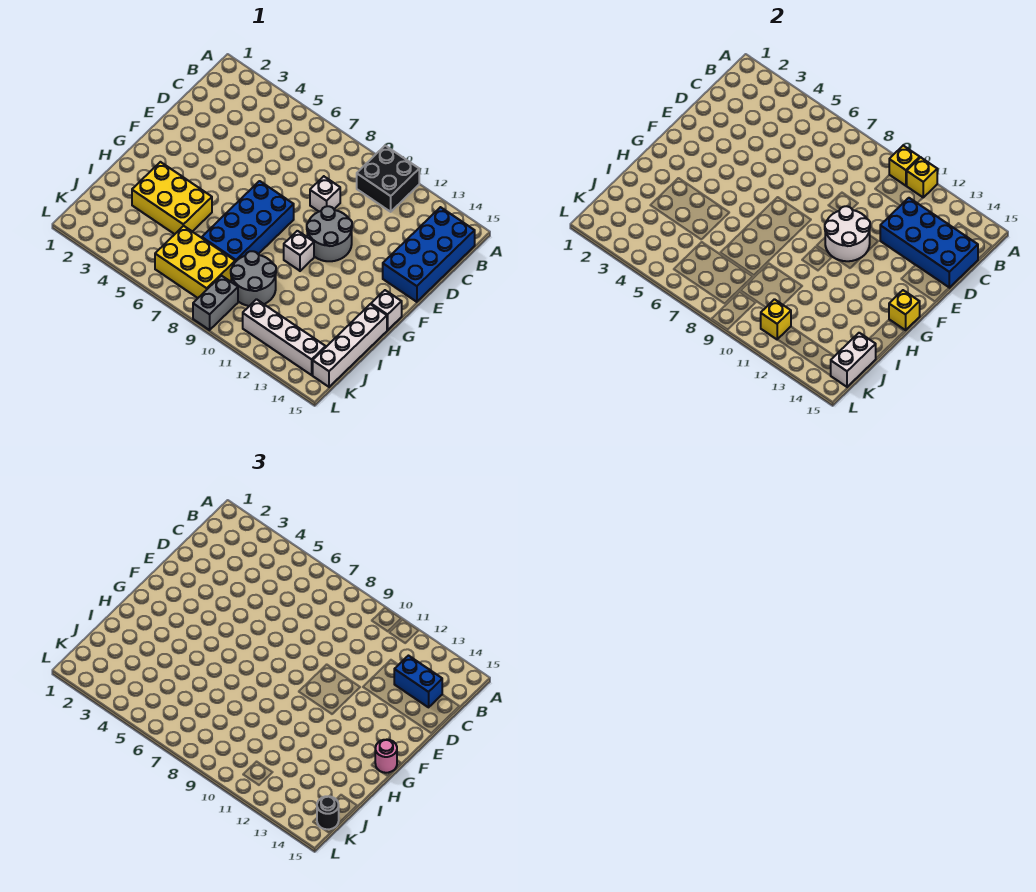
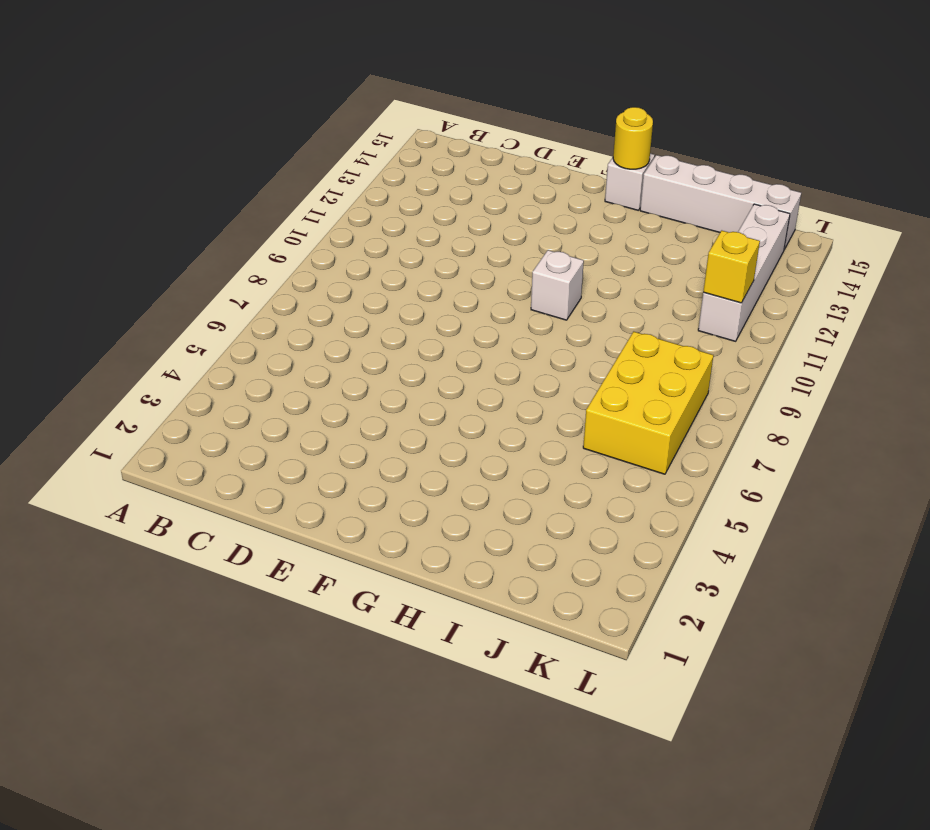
yellow round brick G15 level 2 -> yellow brick G15 level 2
none -> black brick A10:B11 level 1
none -> blue brick B14:E15 level 1
none -> white brick D9 level 1

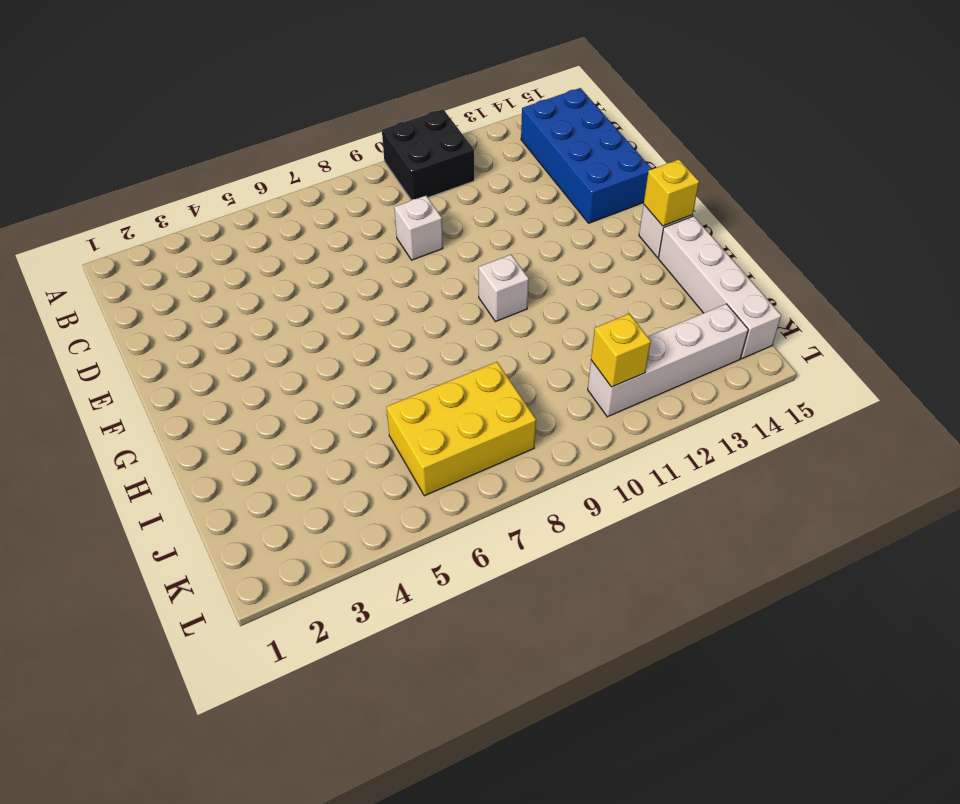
none -> grey round brick E10:F11 level 1
none -> blue brick F7:I8 level 1
none -> yellow brick H3:I5 level 1

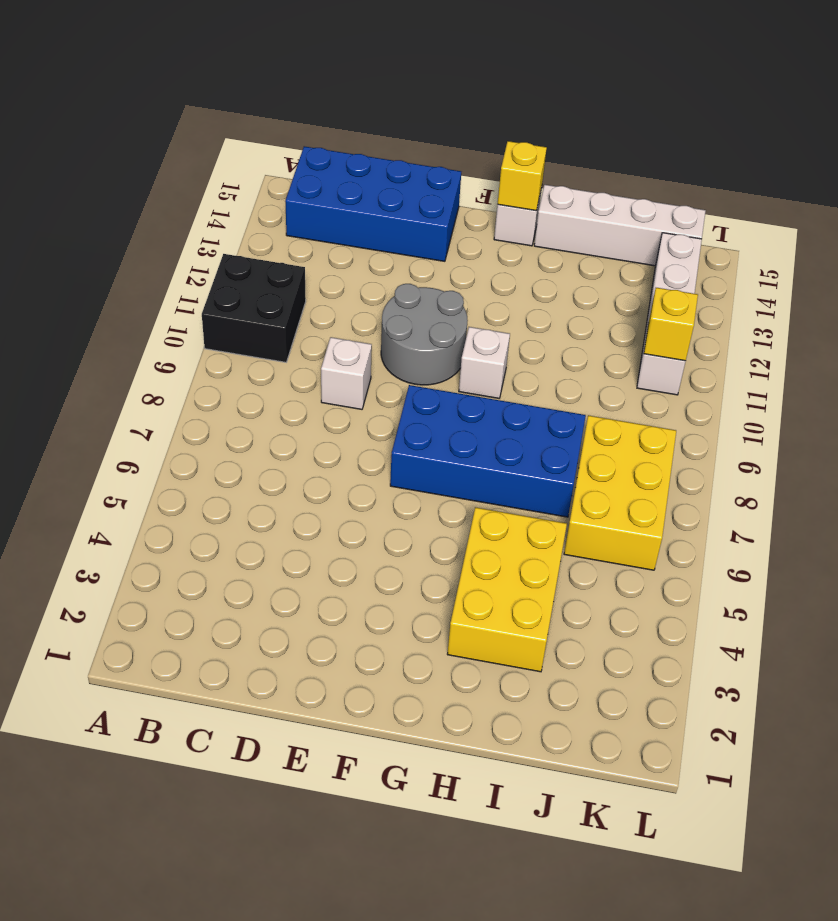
none -> grey round brick I9:J10 level 1
none -> grey brick K9:L9 level 1
none -> yellow brick A10 level 2

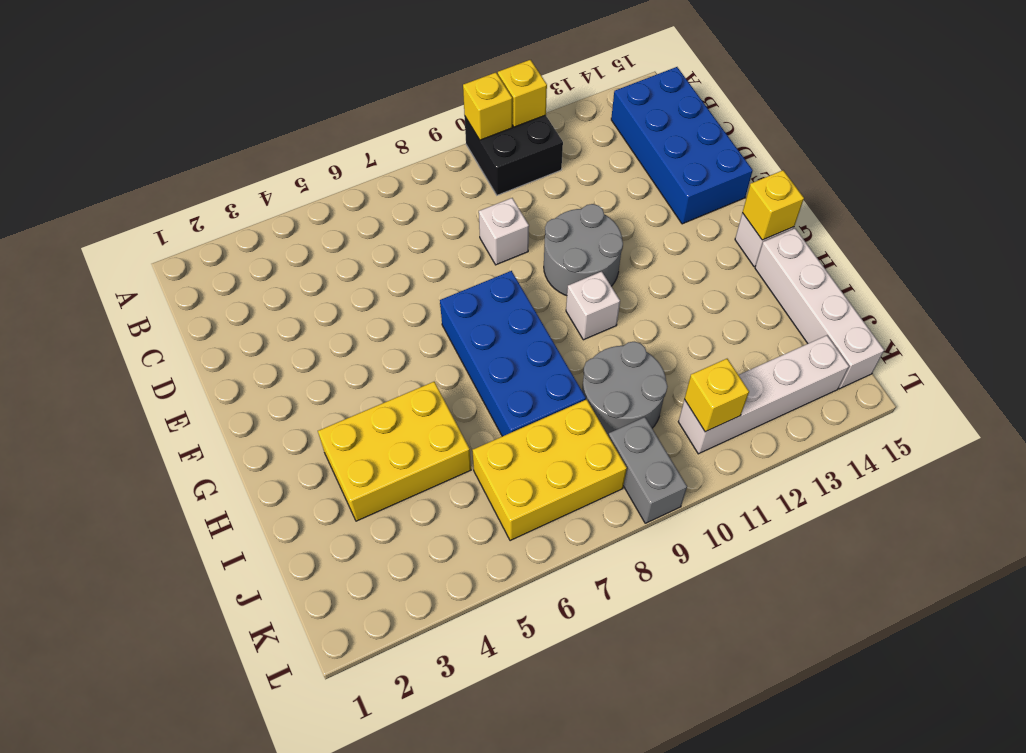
none -> blue brick C12:D15 level 2
none -> white round brick E10:F11 level 2
none -> white brick J15:K15 level 2

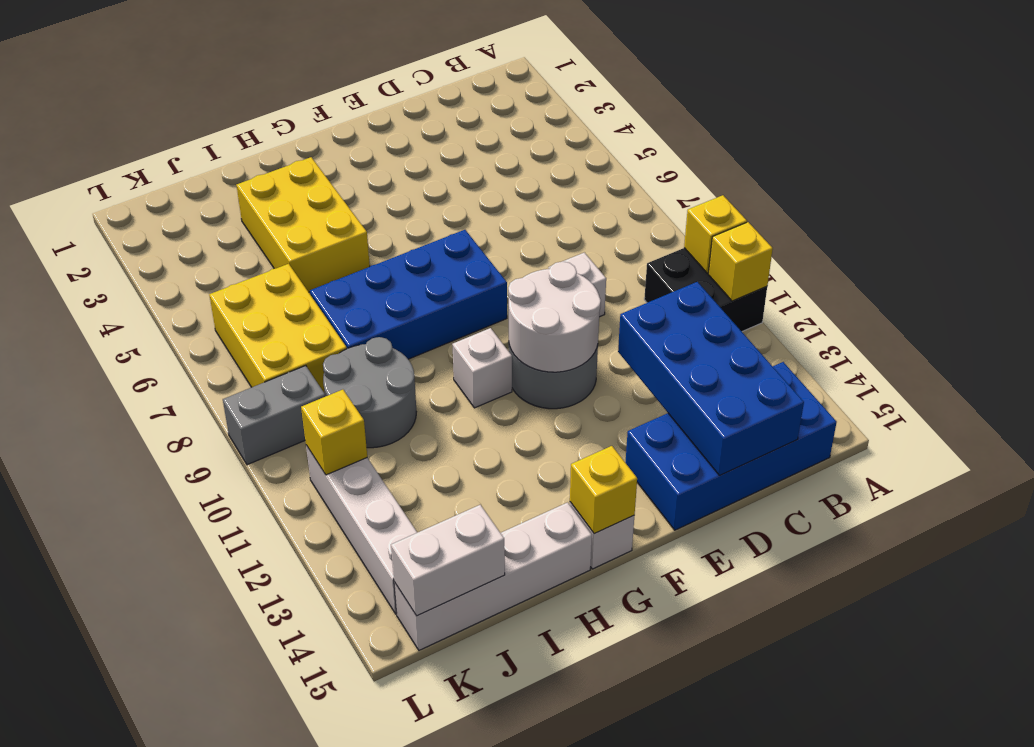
none -> blue brick C13:C14 level 3
none -> pink round brick G15 level 3
none -> black round brick K15 level 3

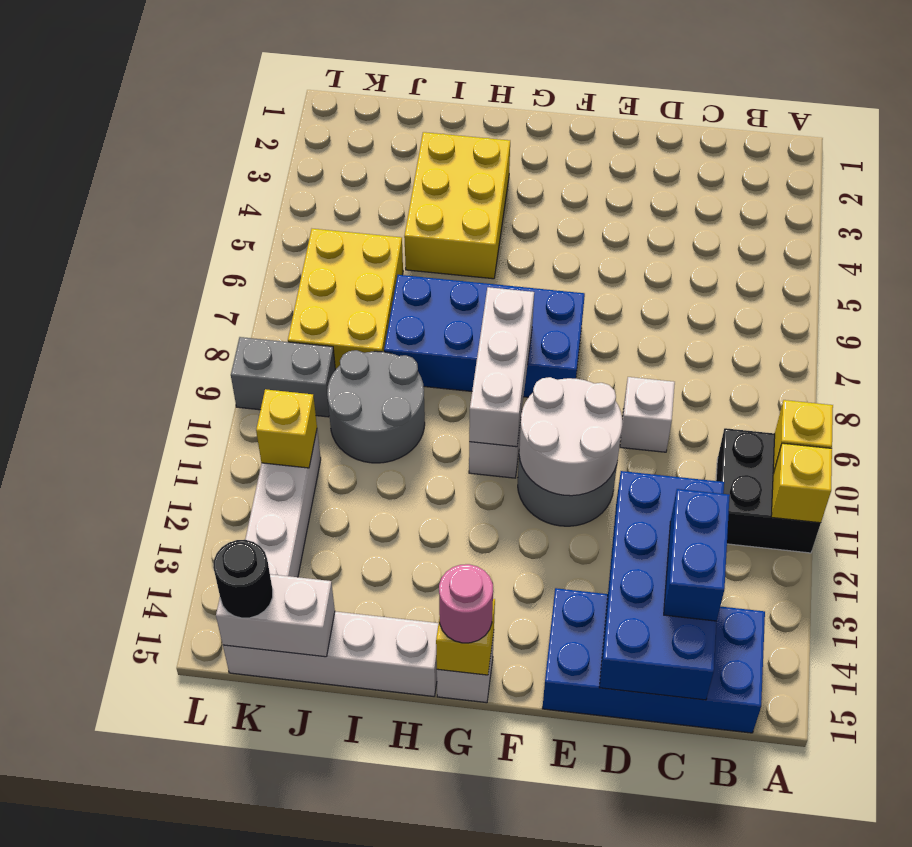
white brick G8:G10 level 2 -> none

